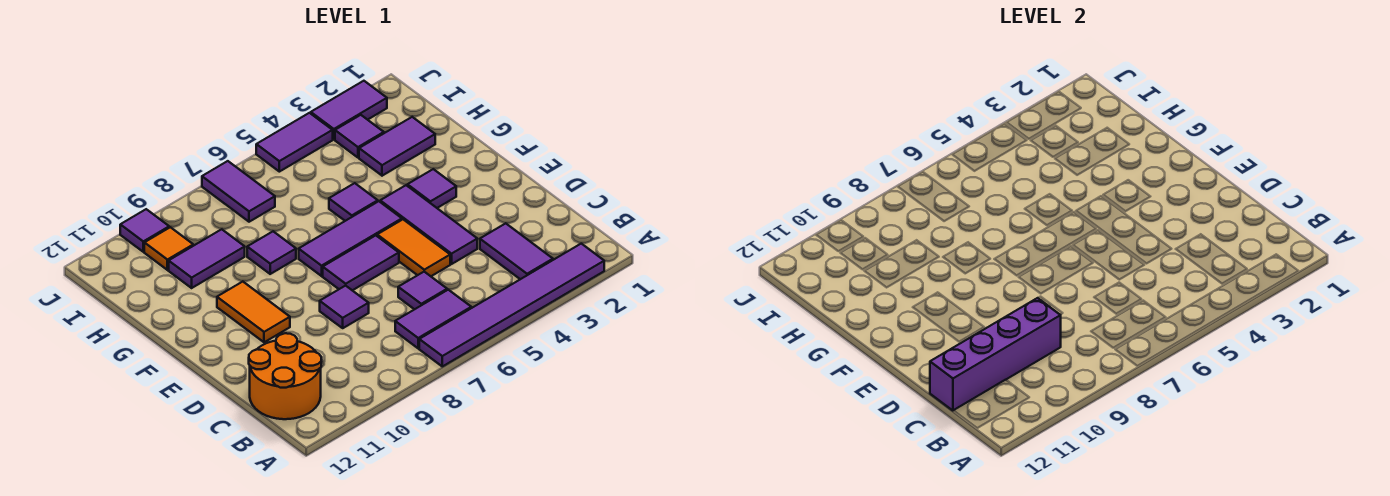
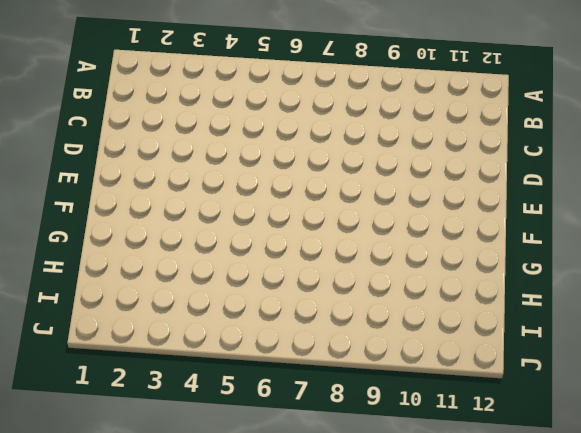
none -> purple tile A2:A7 level 1
none -> purple tile B3:C3 level 1
none -> purple tile B6:B7 level 1

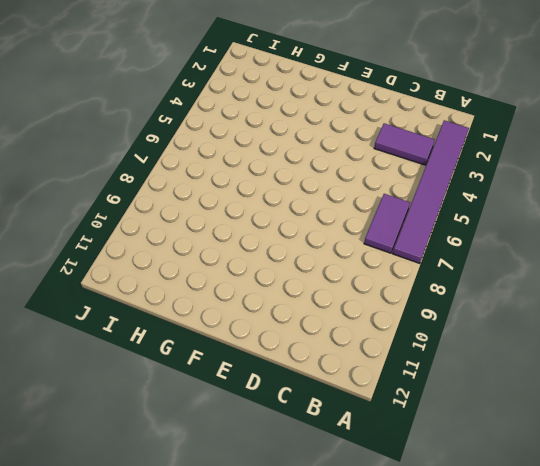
none -> orange round brick B11:C12 level 1
none -> purple tile C6 level 1
none -> purple tile D4:F4 level 1

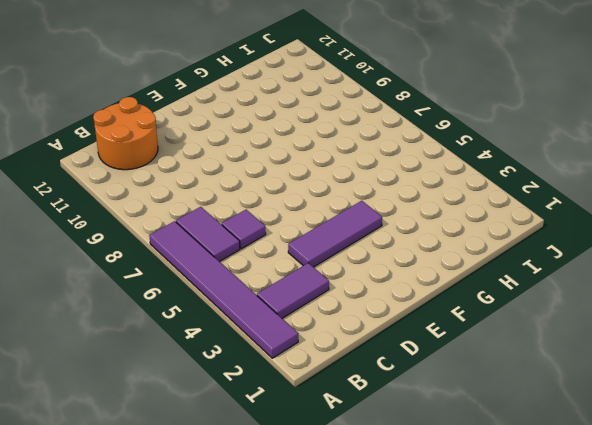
none -> orange tile D5:E5 level 1
none -> purple tile D8 level 1
none -> purple tile E6:E7 level 1

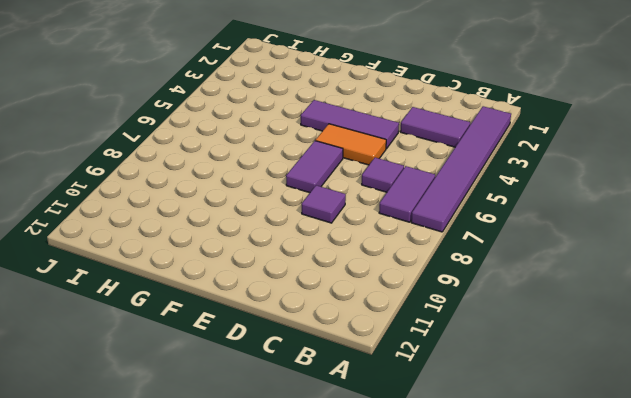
none -> orange round brick B11:C12 level 1
none -> orange tile E10:F10 level 1
none -> purple tile F3 level 1

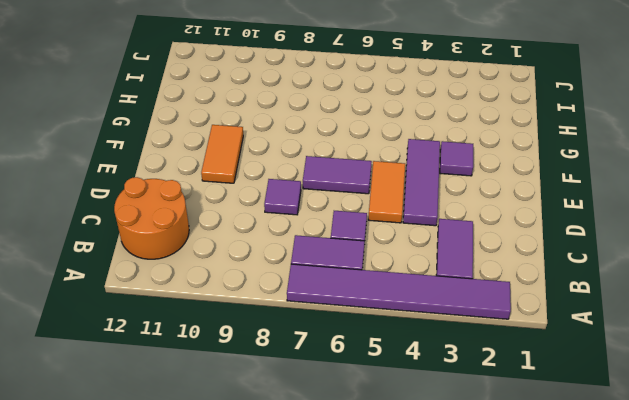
none -> purple tile F5:F7 level 1
none -> purple tile G5 level 1
none -> purple tile G8 level 1

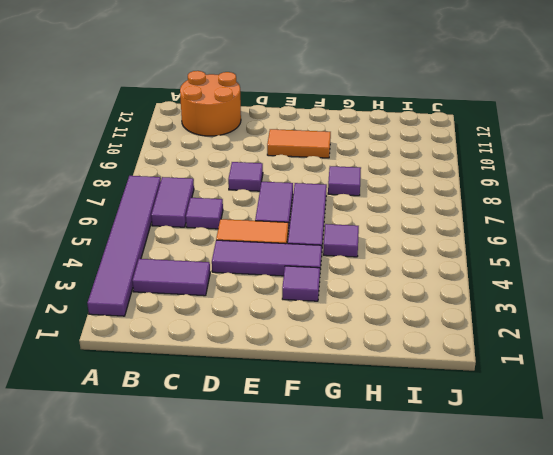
none -> purple tile H2:H3 level 1
none -> purple tile H9:H10 level 1
none -> purple tile I3 level 1

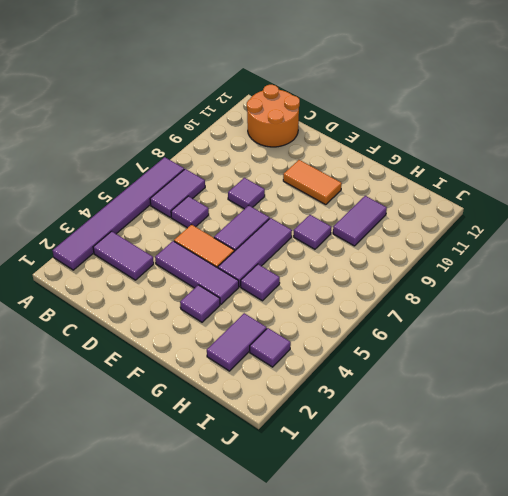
none -> purple tile I7:J7 level 1
none -> orange tile I10 level 1
none -> purple tile J2:J3 level 1

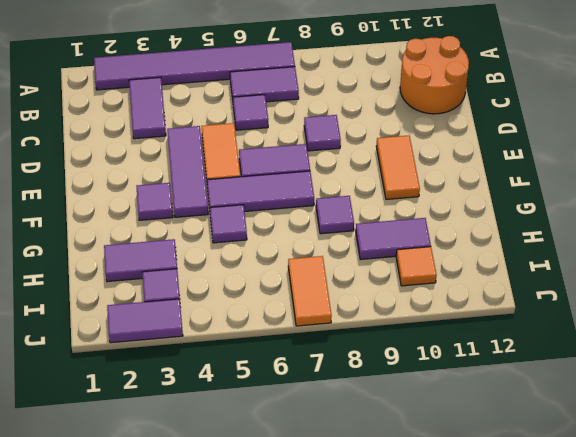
orange tile I7:J7 level 1 -> purple tile I7:J7 level 1
none -> purple tile J4:J5 level 1
none -> purple tile J10 level 1
none -> purple brick C9:C12 level 2

